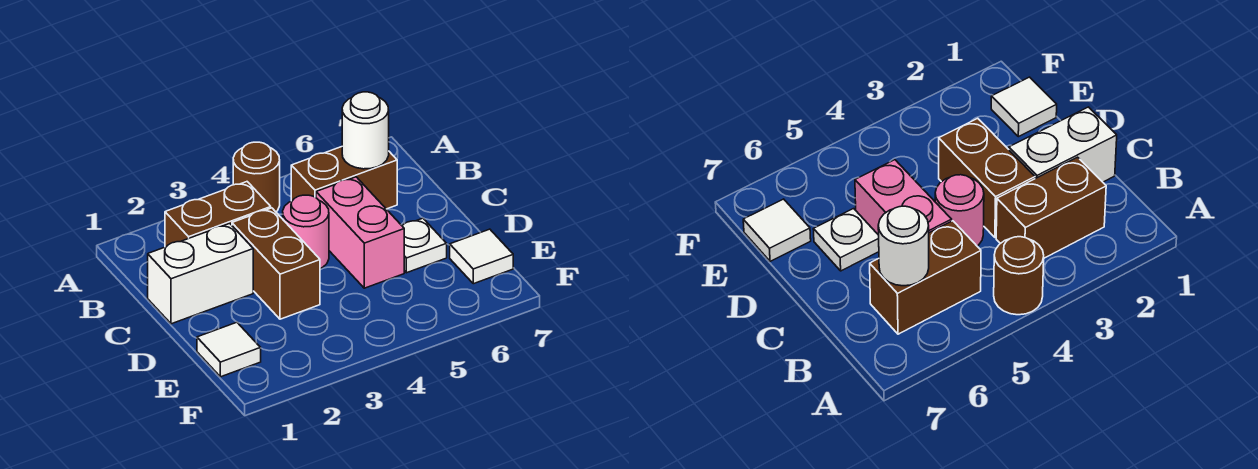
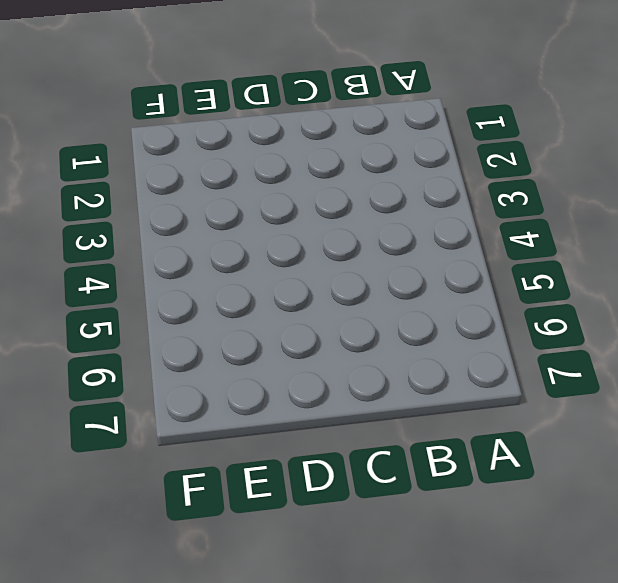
none -> brown round brick A4 level 1
none -> brown brick B2:B3 level 1

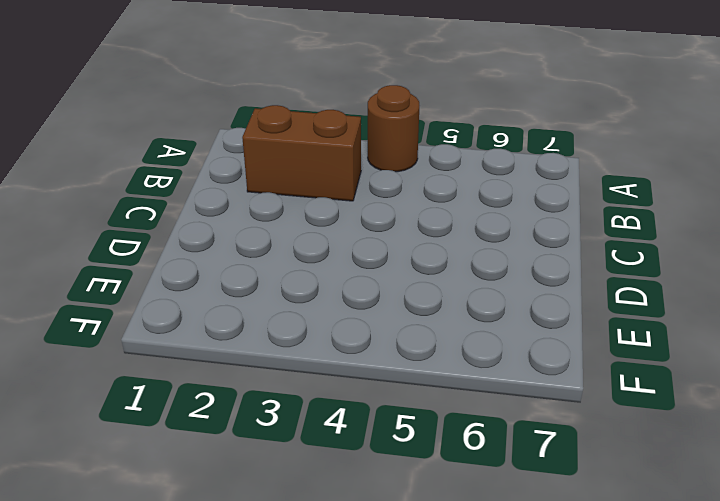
none -> brown brick B5:B6 level 1
none -> white brick C1:C2 level 1

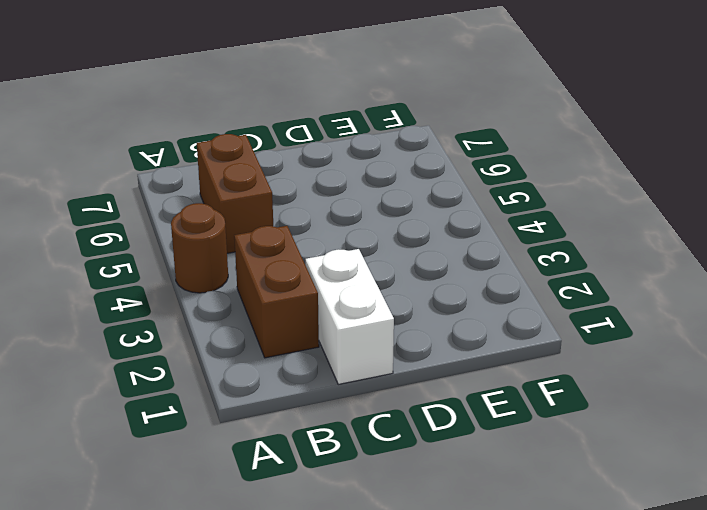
none -> brown brick C3:D3 level 1
none -> pink round brick C4 level 1

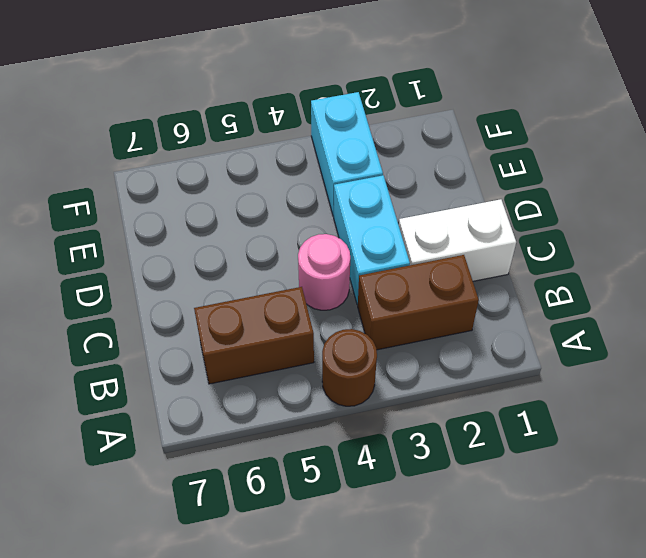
cyan brick C3:D3 level 1 -> brown brick C3:D3 level 1
cyan brick E3:F3 level 1 -> none
none -> pink brick C5:D5 level 1
none -> white plate D6 level 1

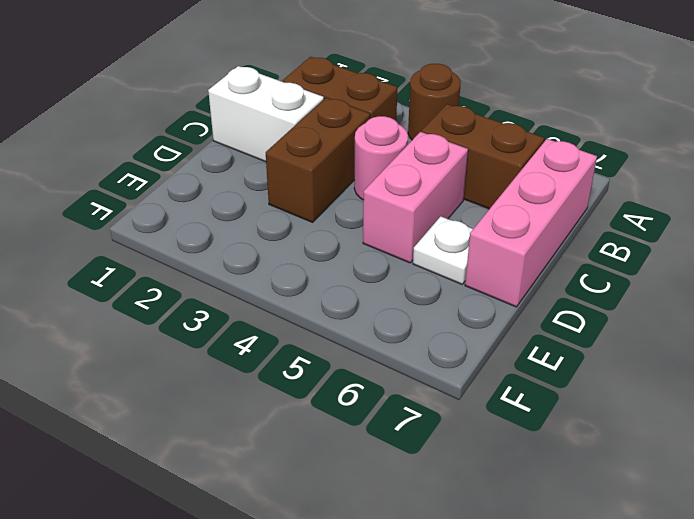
pink brick B7:D7 level 1 -> none
none -> white tile E1 level 1
none -> white tile E7 level 1

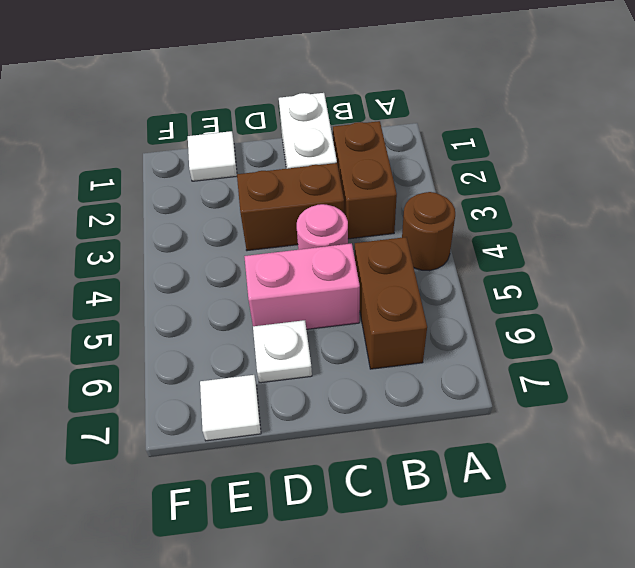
none -> white round brick B6 level 2

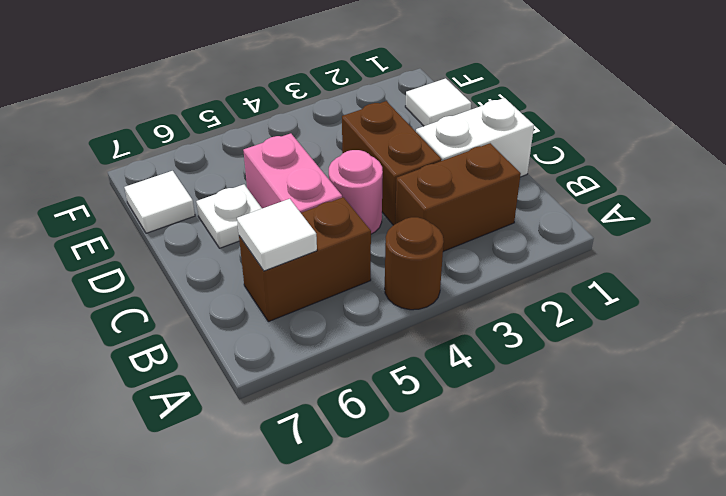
white tile B6 level 2 -> white round brick B6 level 2

